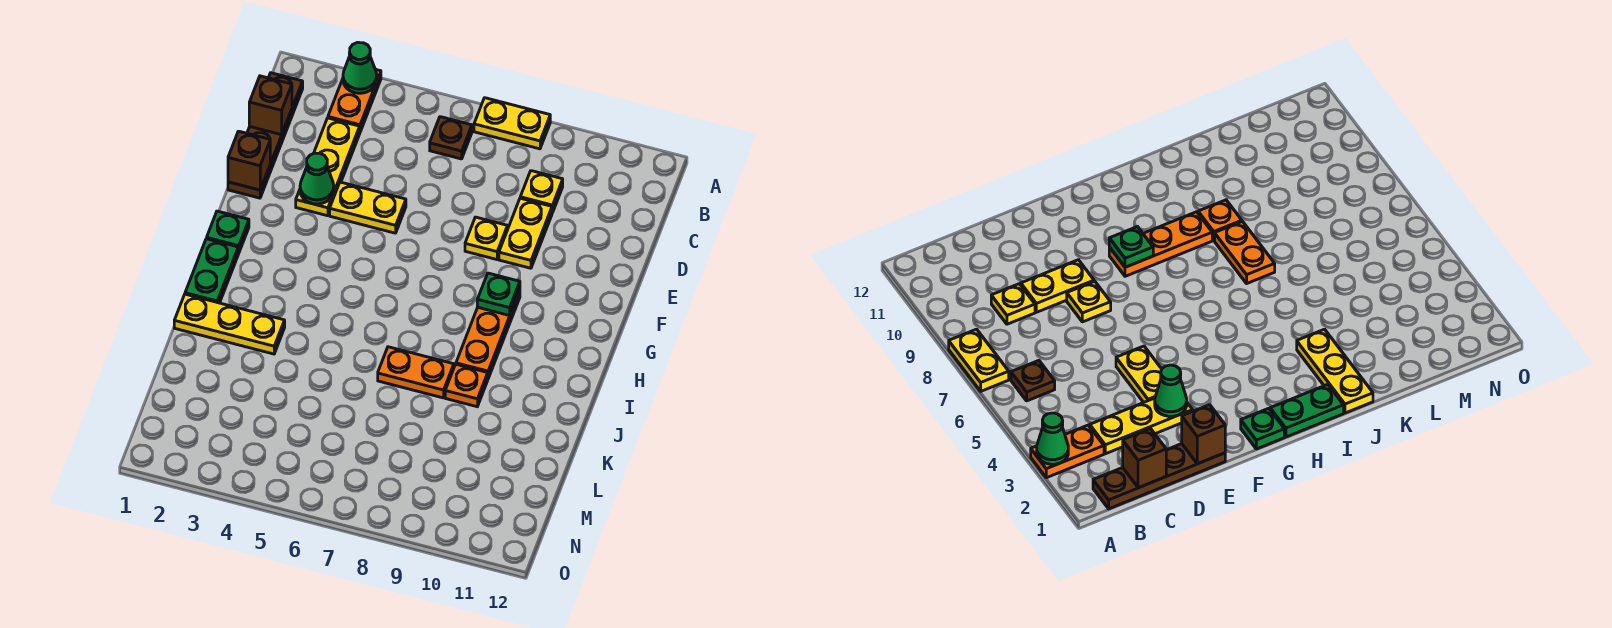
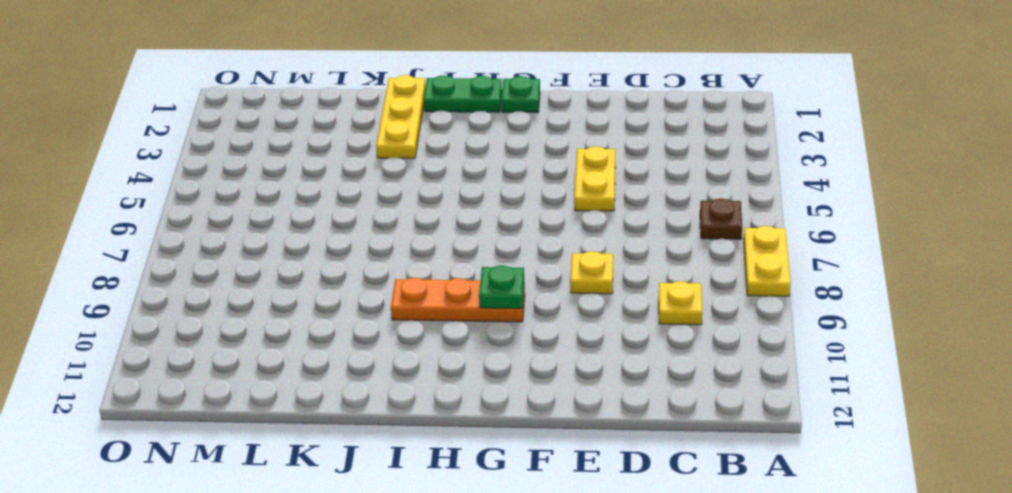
none -> orange plate A3:B3 level 1
none -> brown plate B1:E1 level 1
none -> yellow plate C3:E3 level 1

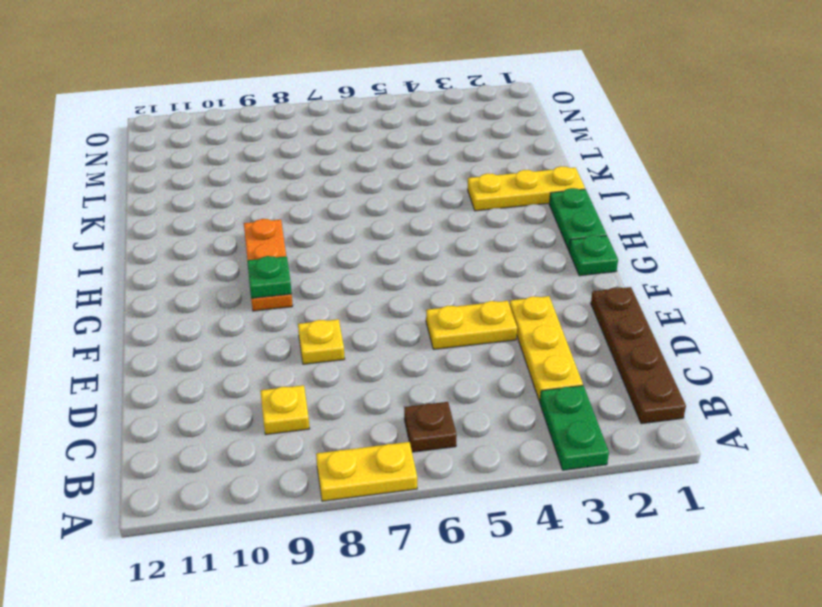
green plate A3:B3 level 1 -> orange plate A3:B3 level 1
none -> yellow plate D9:E9 level 1
none -> orange plate J7:J8 level 1
none -> orange plate J9 level 1

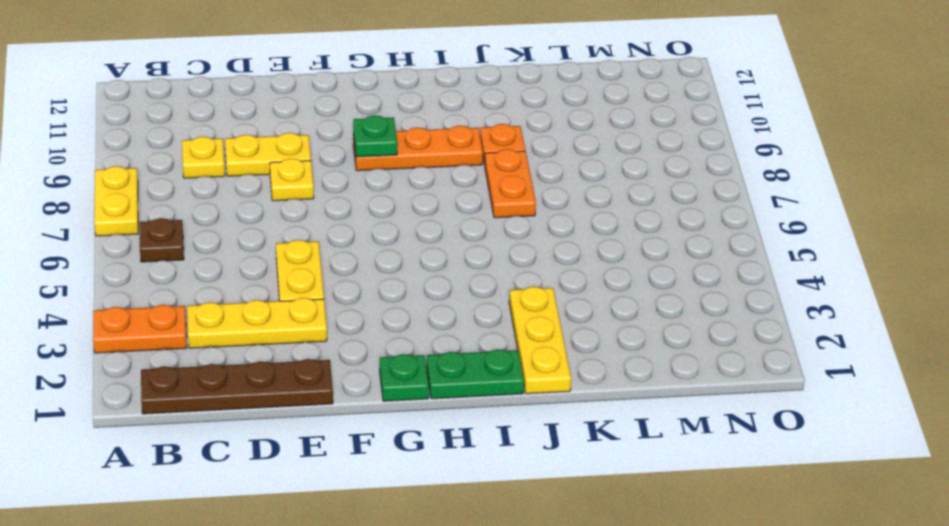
none -> green cone A3 level 2
none -> brown brick C1 level 2
none -> brown brick E1 level 2

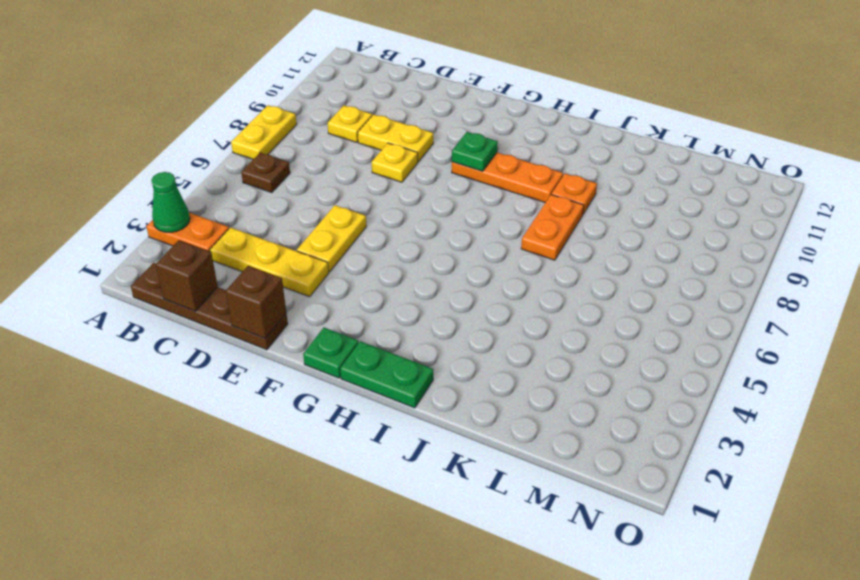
none -> yellow plate J1:J3 level 1
none -> green cone E3 level 2

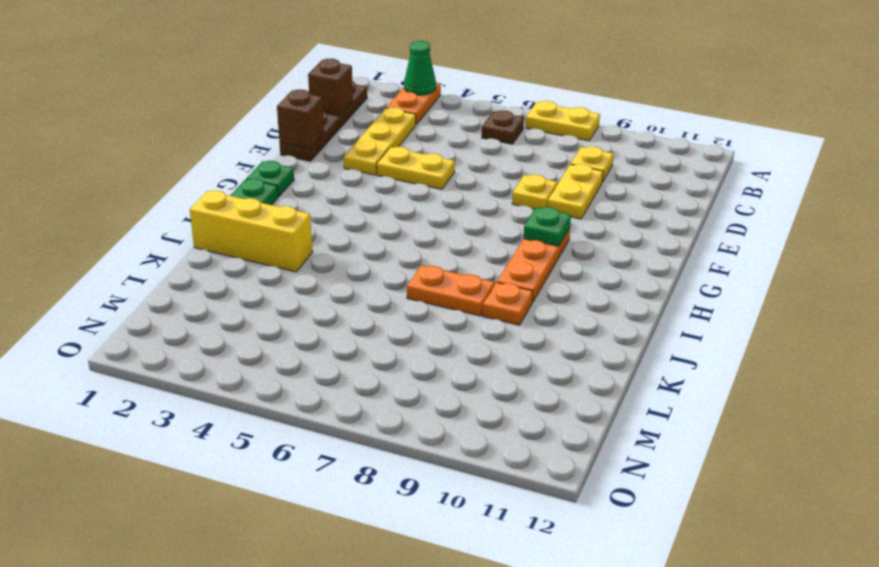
yellow brick J1:J3 level 1 -> yellow plate J1:J3 level 1
none -> green cone E3 level 2

